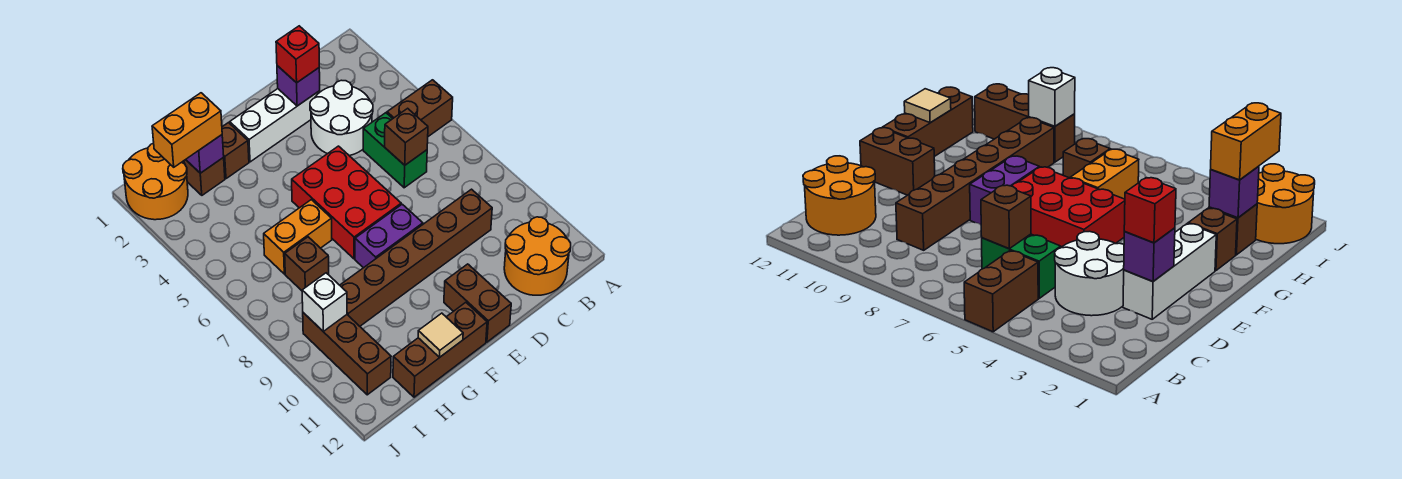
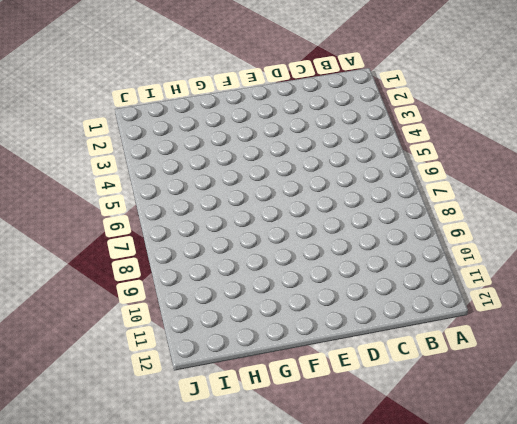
none -> brown brick A5:B5 level 1
none -> orange round brick B11:C12 level 1
none -> white round brick C3:D4 level 1

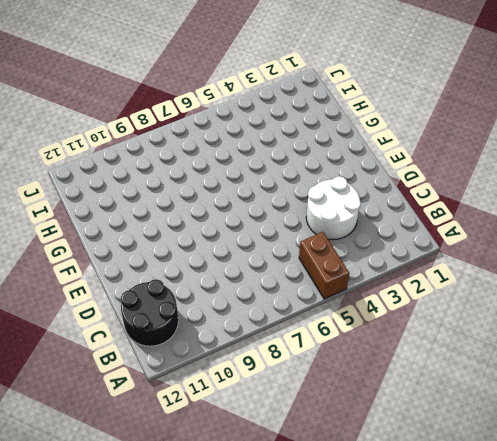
black round brick B11:C12 level 1 -> orange round brick B11:C12 level 1
none -> green brick C5:C6 level 1
none -> brown brick C9:H9 level 1
none -> white brick D2:F2 level 1

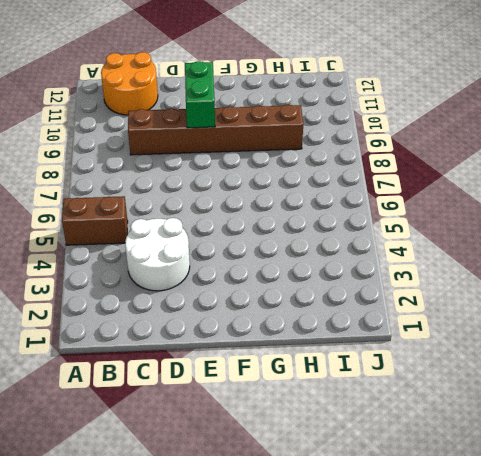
green brick E9:E10 level 2 -> green brick C5:C6 level 1
none -> white brick D2:F2 level 1
none -> red brick E5:F7 level 1
none -> purple brick E8:F8 level 1

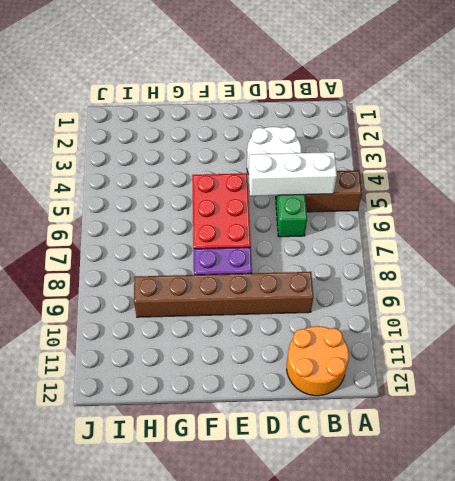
white brick B5:D5 level 2 -> white brick D2:F2 level 1
none -> brown brick E11:E12 level 1
none -> brown brick F12:H12 level 1
none -> brown brick G2 level 1

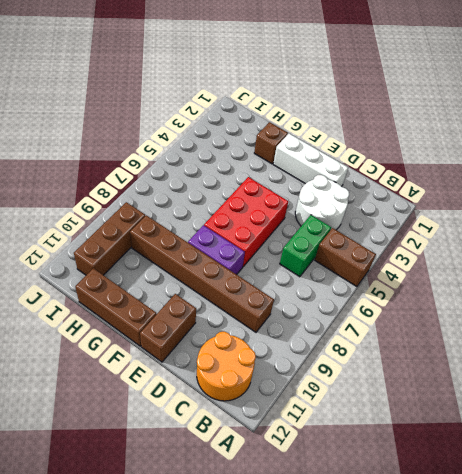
none -> orange brick G6:H6 level 1
none -> brown brick H2 level 1
none -> brown brick H7 level 1

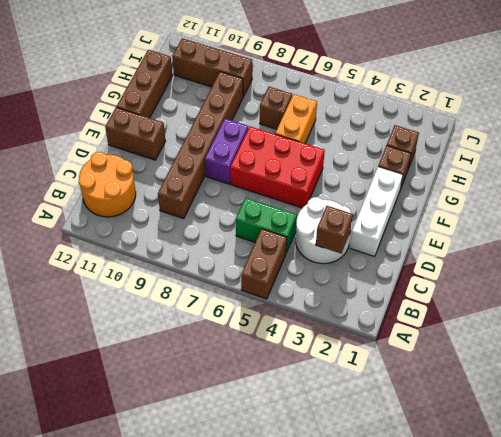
brown brick C3 level 2 -> brown brick C6 level 2
none -> orange round brick I1:J2 level 1
none -> purple brick D2 level 2
none -> tan tile G12 level 2

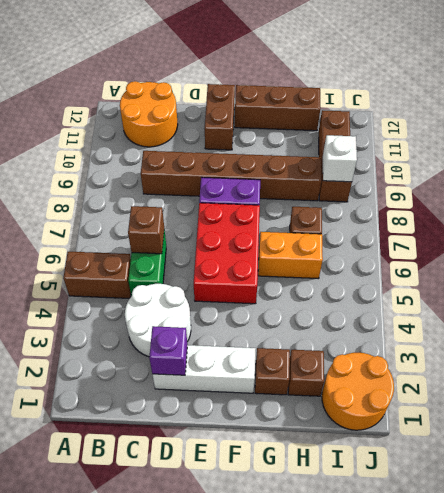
none -> tan tile G12 level 2
none -> purple brick H2 level 2
none -> red brick D2 level 3

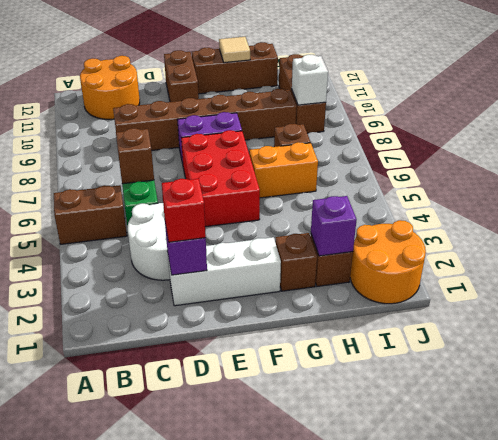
none -> orange brick H2:I2 level 3

